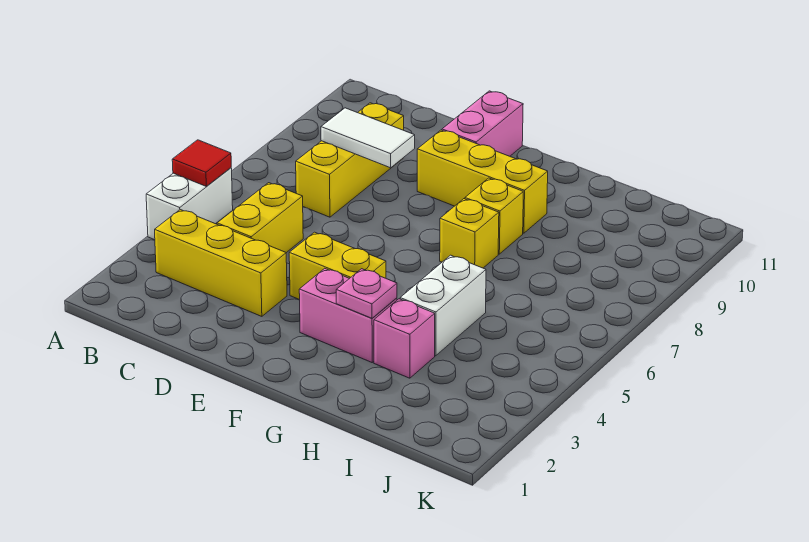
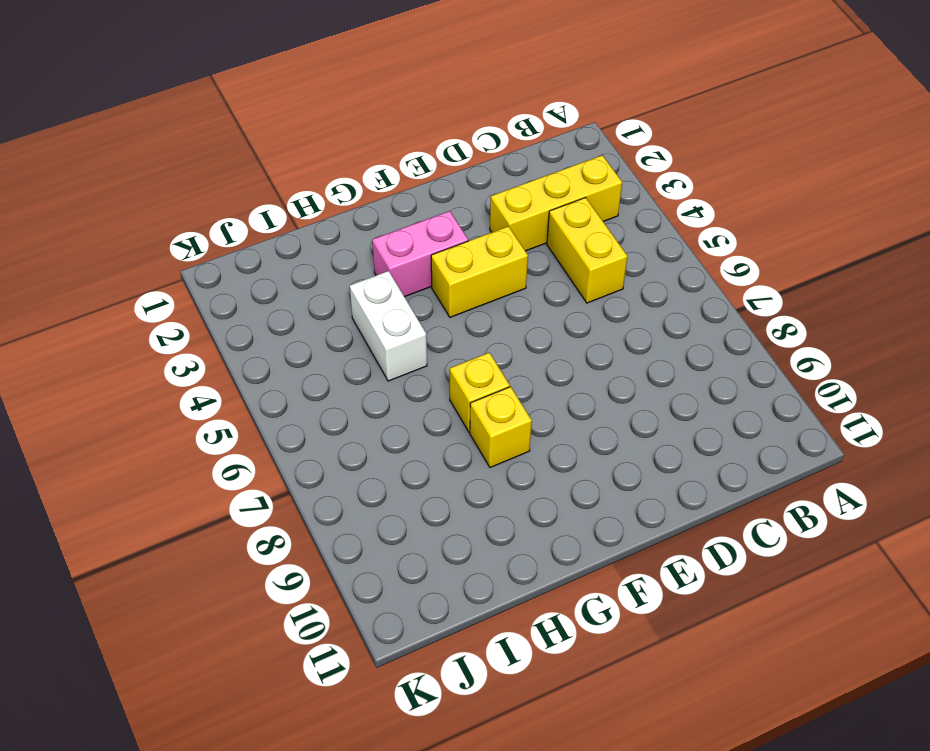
none -> white brick A4:A5 level 1
none -> yellow brick C7:C9 level 1
none -> yellow brick E9:G9 level 1

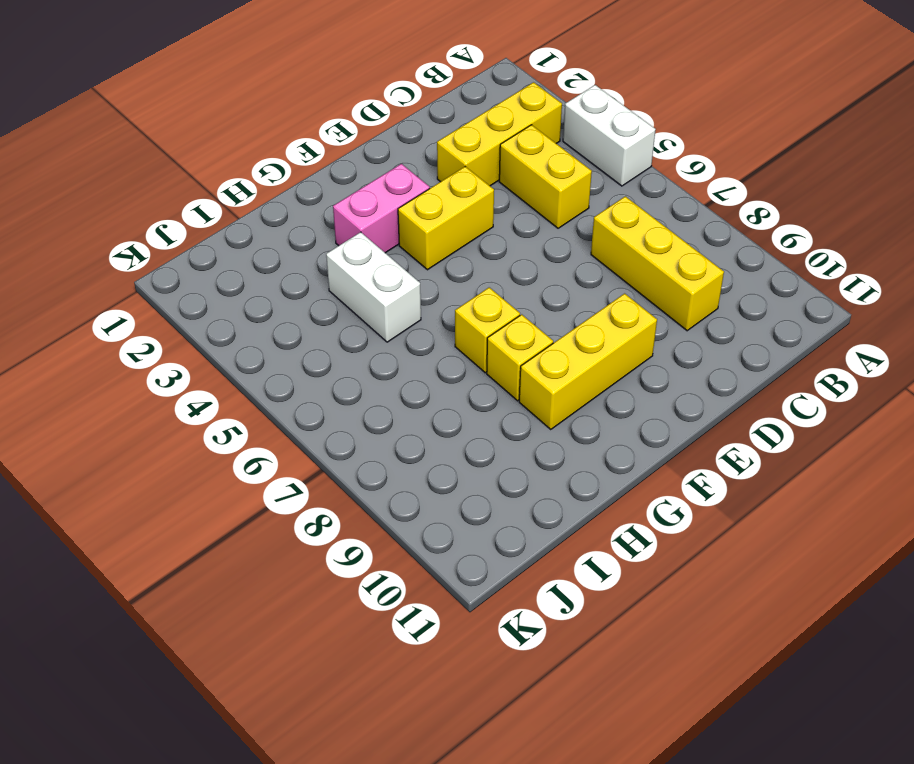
none -> pink brick E10:E11 level 1
none -> pink brick H3 level 1
none -> red tile A5 level 2

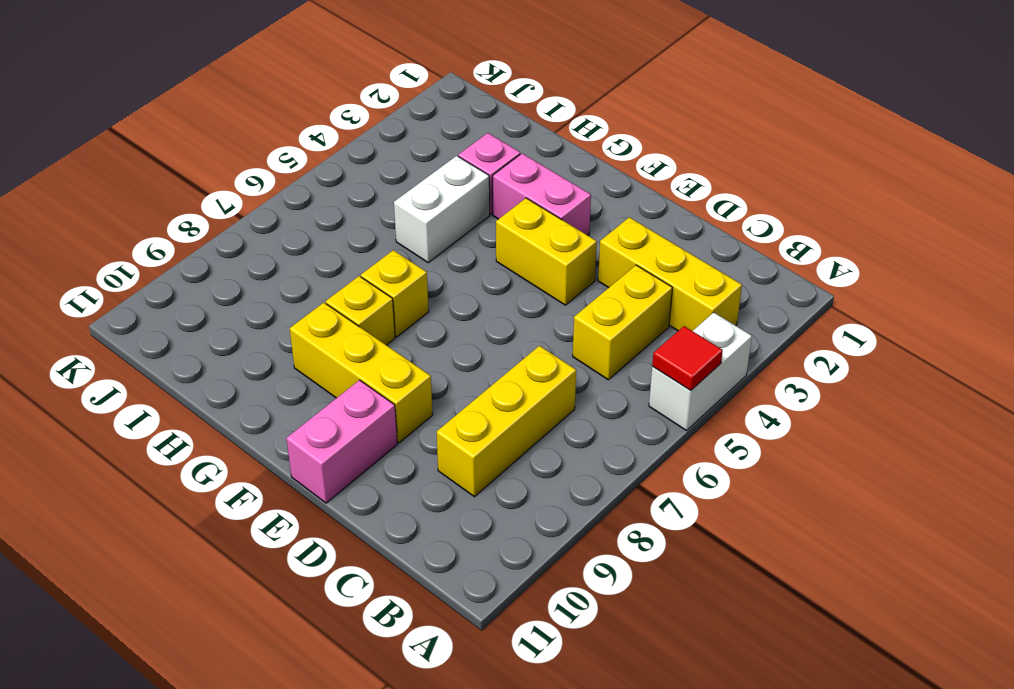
none -> white tile C8:D8 level 2
none -> pink plate G3 level 2

